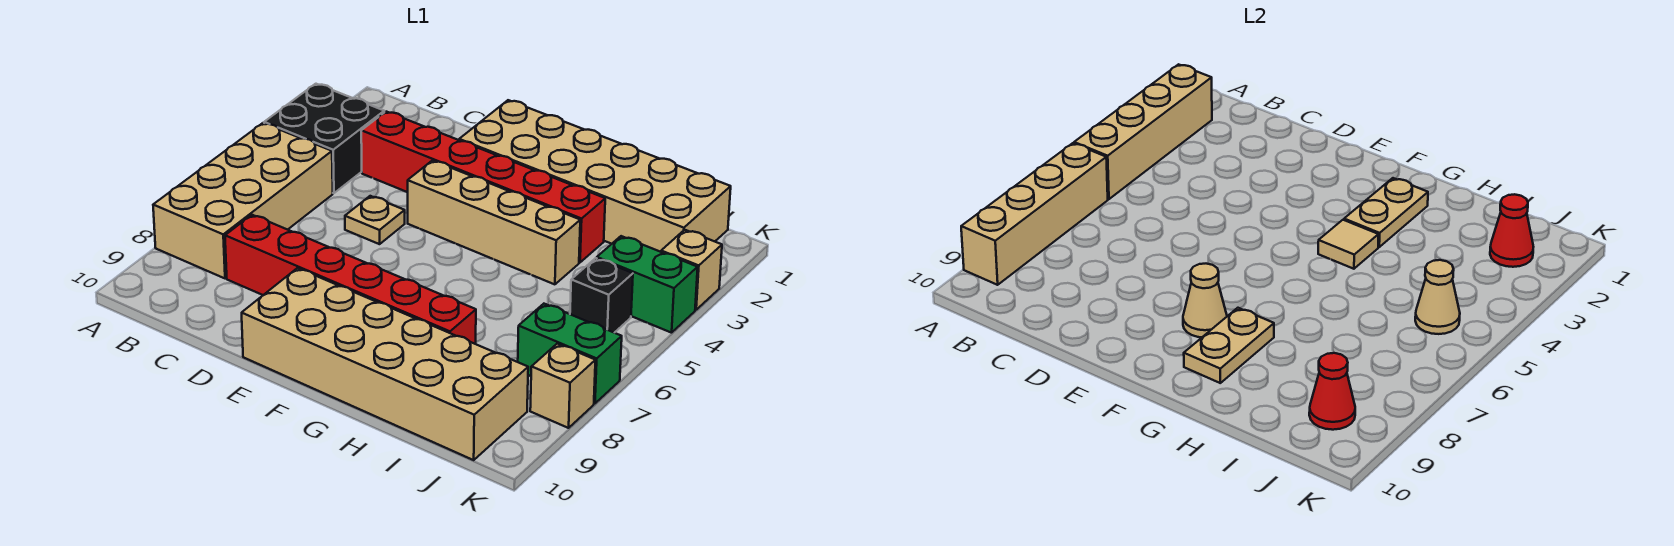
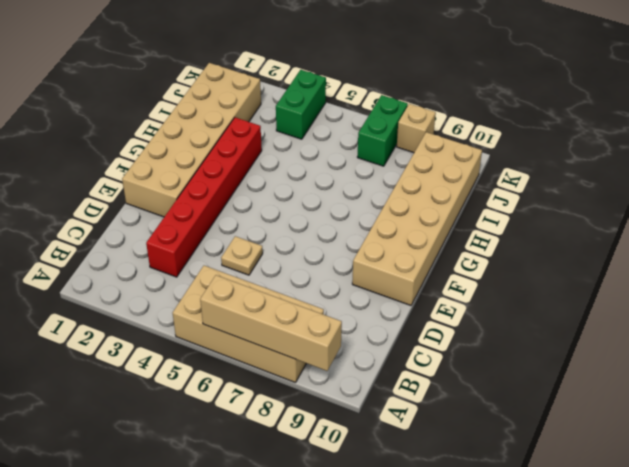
none -> black brick A3:B4 level 1
none -> red brick C8:H8 level 1
none -> tan brick E4:H4 level 1

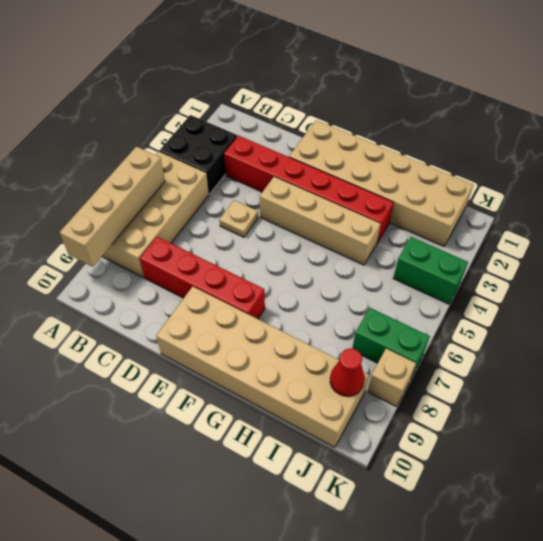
red brick C8:F8 level 1 -> red brick C8:H8 level 1
none -> black brick J5 level 1
none -> tan brick K3 level 1
none -> tan brick A2:A5 level 2

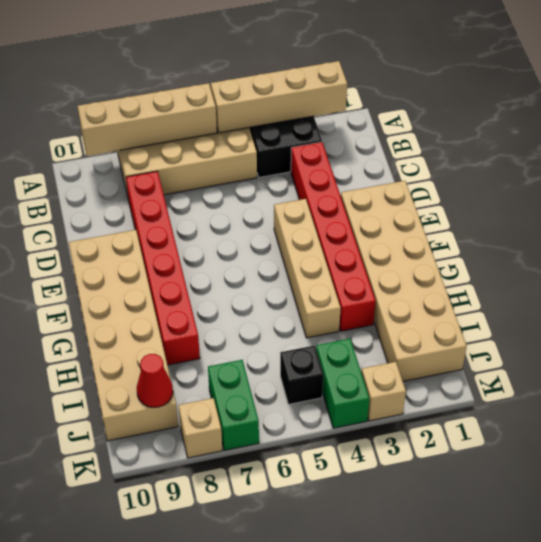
none -> tan plate D5 level 1
none -> tan cone F8 level 2
none -> tan plate G2:G3 level 2

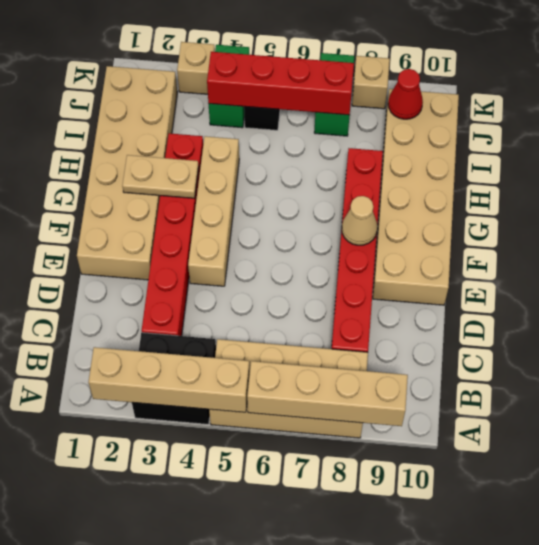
red brick J4:J7 level 2 -> tan cone J5 level 2
none -> tan plate D5 level 1
none -> tan tile G4 level 2
none -> tan plate G8:G9 level 2

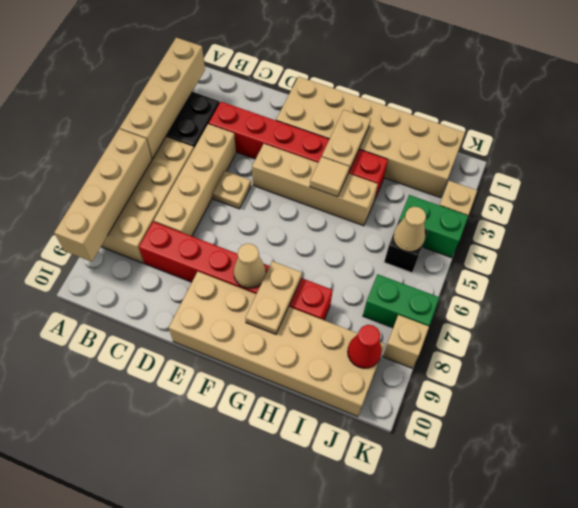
tan brick C4:C7 level 1 -> none
none -> red cone J2 level 2

